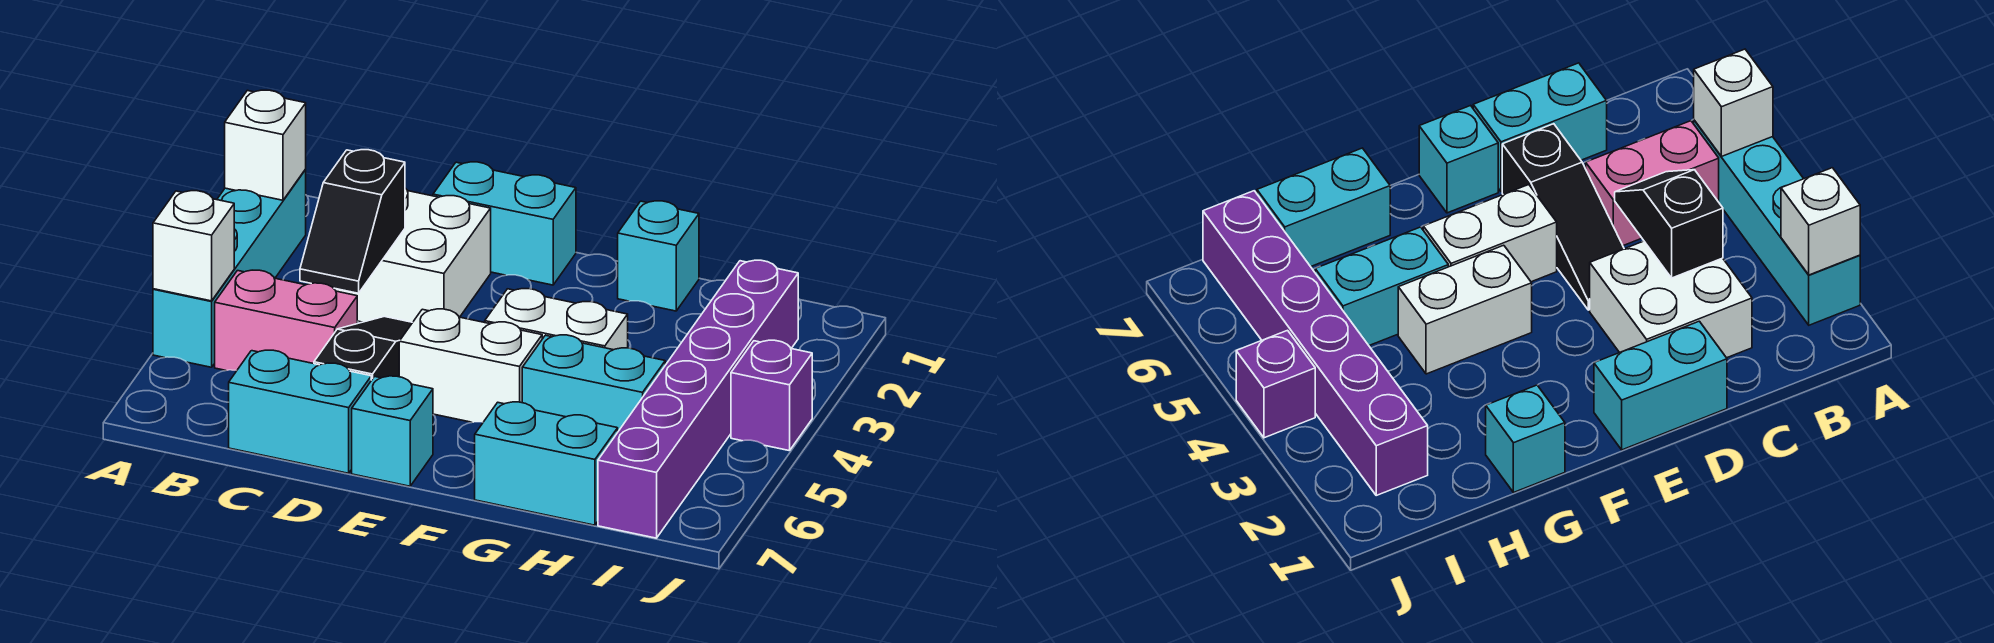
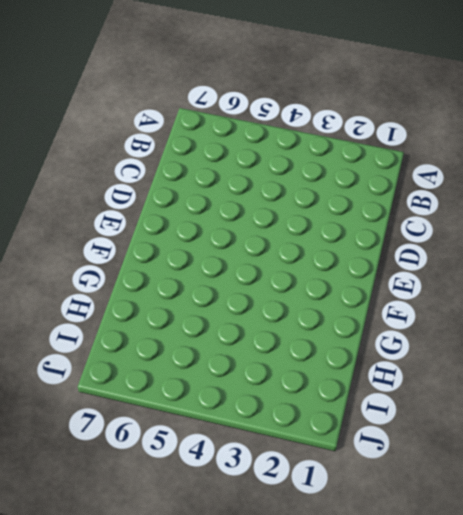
none -> cyan brick A2:A5 level 1
none -> pink brick B5:C5 level 1
none -> white brick C2:D3 level 1

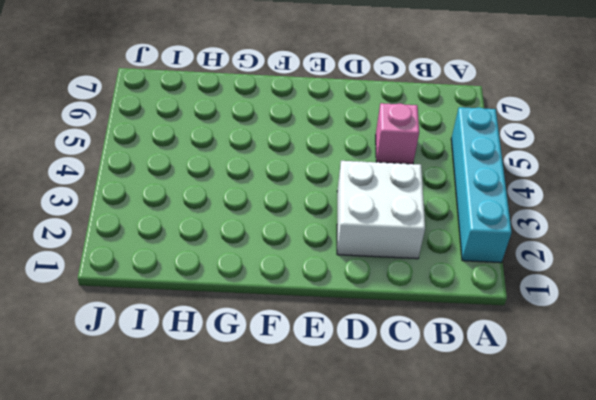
pink brick C5 level 1 -> pink brick B5:C5 level 1
none -> cyan brick C7:D7 level 1
none -> cyan brick D1:E1 level 1
none -> black slope D4:D6 level 1 top 6

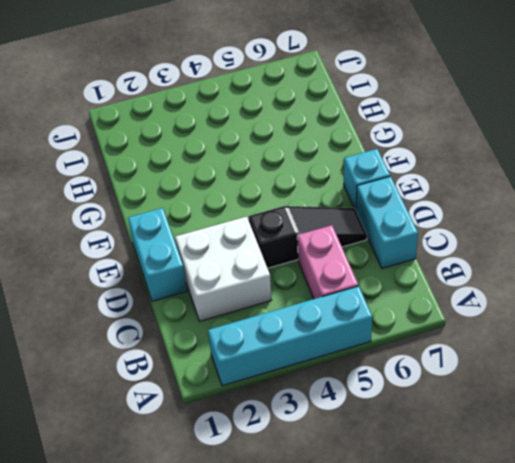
black slope D4:D6 level 1 top 4 -> black slope D4:D6 level 1 top 6
none -> white brick E5:F5 level 1
none -> white brick F4:G4 level 1
none -> cyan brick G1 level 1

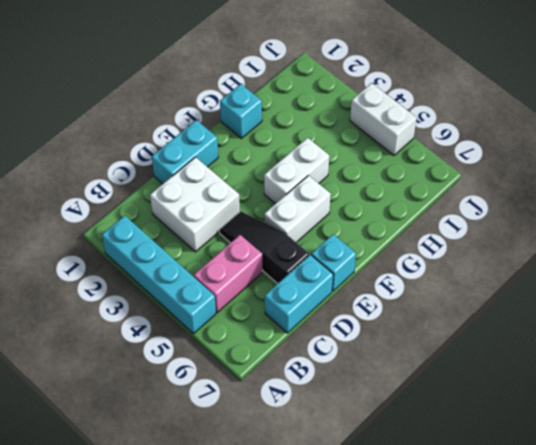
white brick J4:J5 level 1 -> purple brick J4 level 1
none -> cyan brick G5:H5 level 1
none -> cyan brick G7:H7 level 1
none -> purple brick I2:I7 level 1

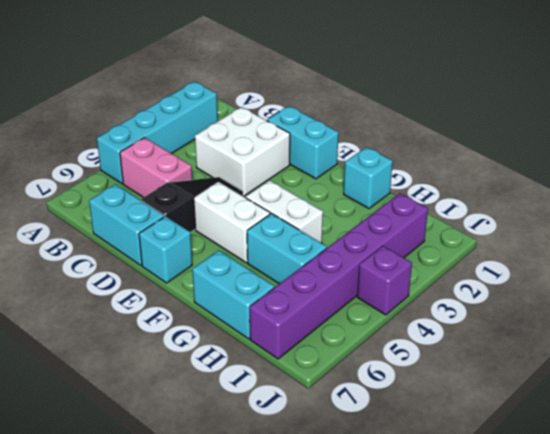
none -> white brick A2 level 2
none -> white brick A5 level 2
none -> black slope C3:C4 level 2 top 3

